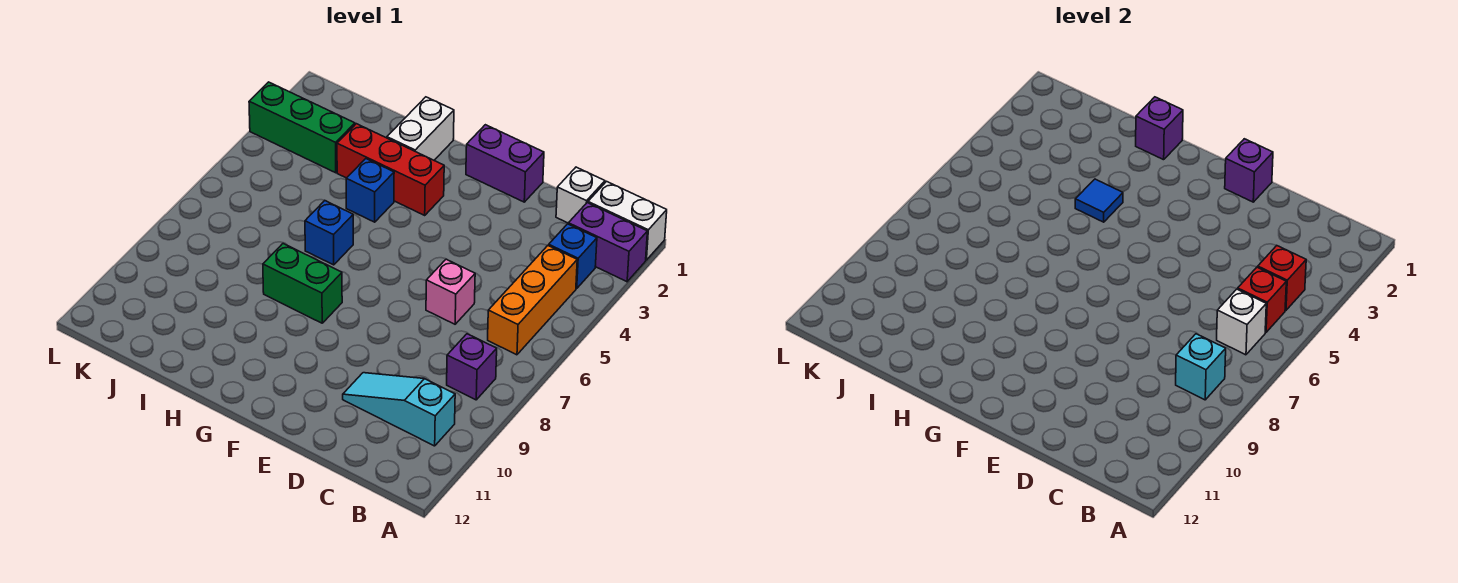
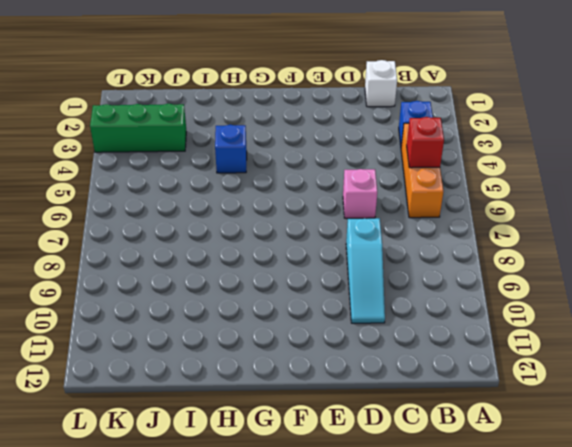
cyan slope D8:D10 level 1 top 8 -> cyan slope B10:D10 level 1 top B
none -> white brick A1:B1 level 1
none -> purple brick A2:B2 level 1
none -> purple brick B8 level 1

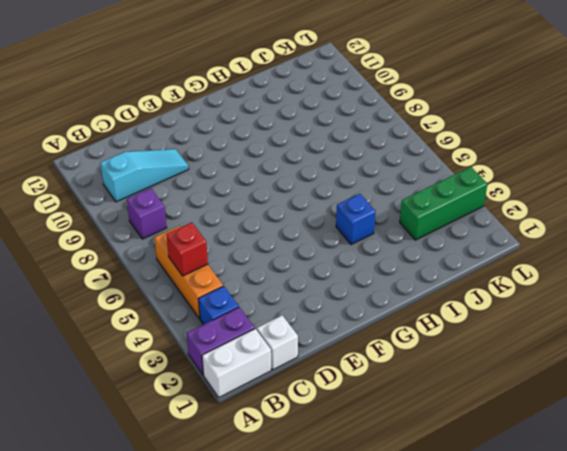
none -> pink brick D6 level 1
none -> purple brick E1:F1 level 1
none -> red brick G3:I3 level 1

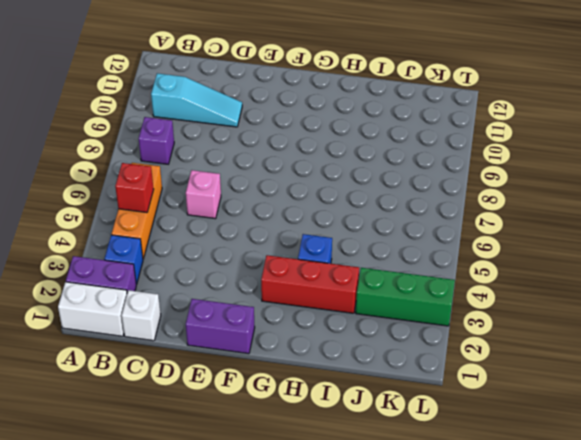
none -> green brick G8:H8 level 1
none -> white brick H1:H2 level 1
none -> blue brick H6 level 1

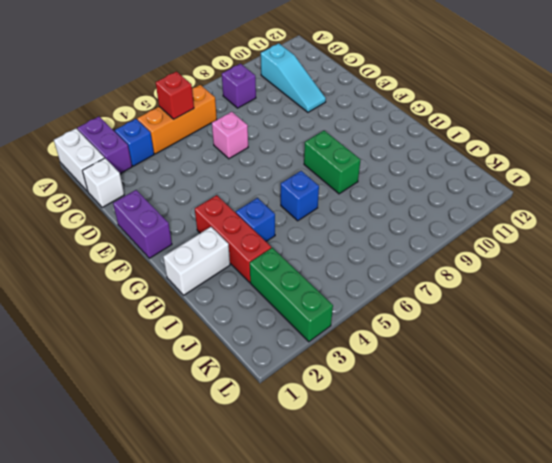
none -> red brick B4 level 2
none -> white brick B6 level 2
none -> cyan brick B8 level 2

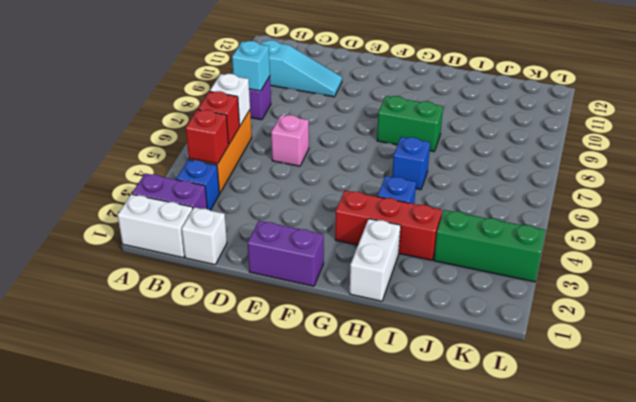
none -> purple brick E1 level 2
none -> purple brick H1 level 2
none -> blue tile H4 level 2

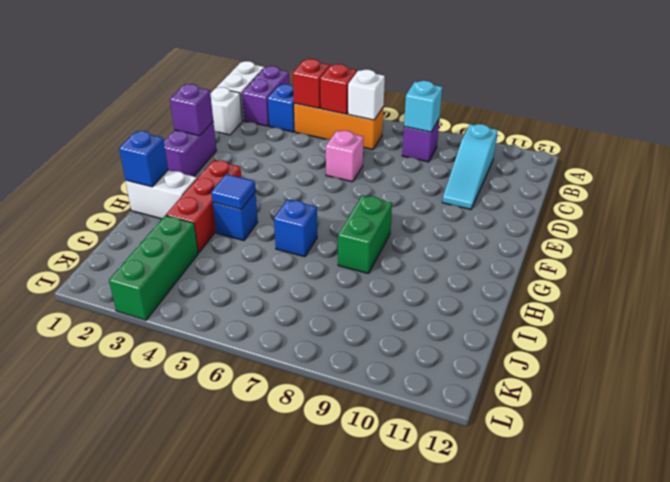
blue brick H1 level 2 -> purple brick H1 level 2

